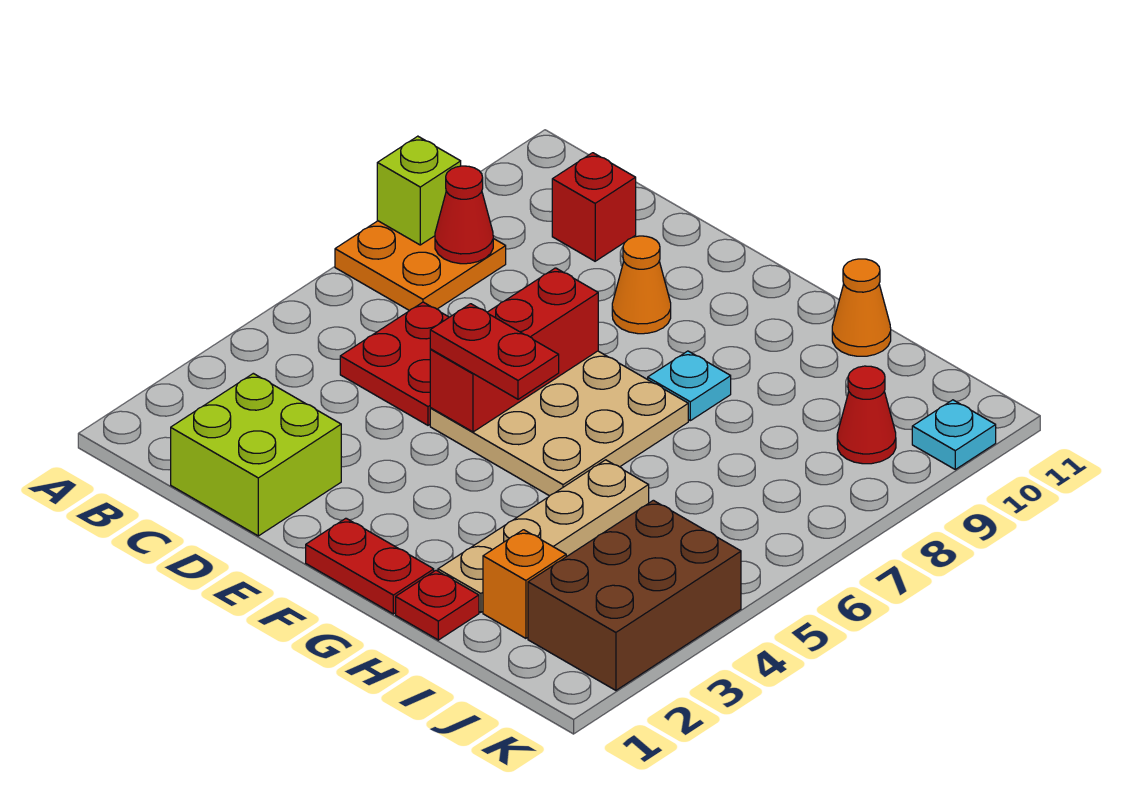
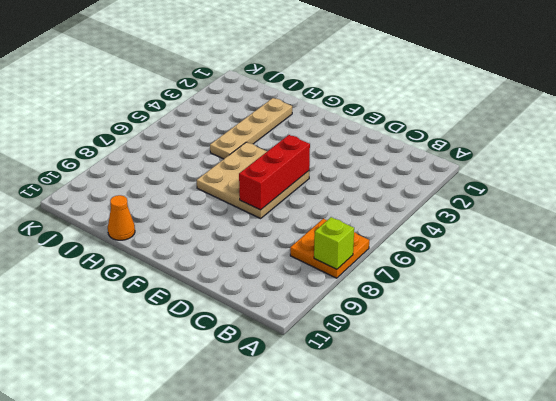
none -> lime brick C1:D2 level 1
none -> red plate C5:D6 level 1
none -> red brick C10 level 1

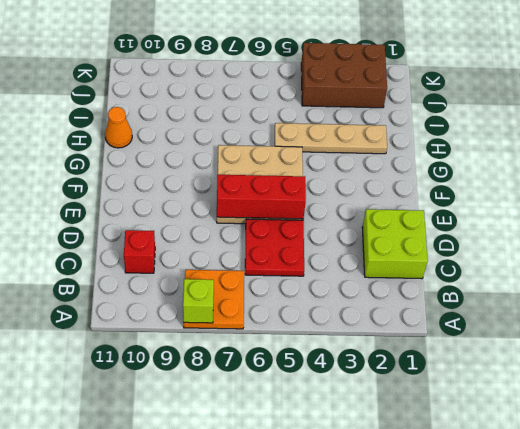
none -> orange cone E9 level 1
none -> red plate F1:G1 level 1
none -> cyan plate G8 level 1

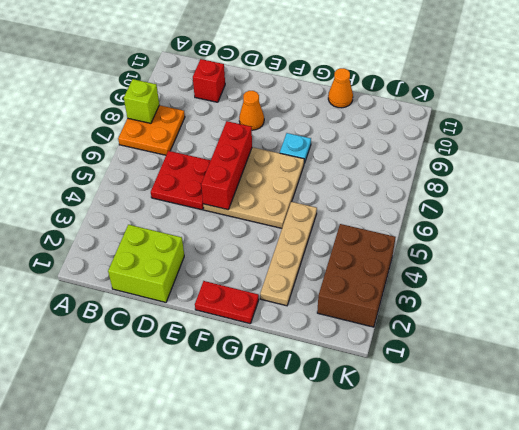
none -> red plate H1 level 1
none -> orange brick I2 level 1
none -> red cone J9 level 1

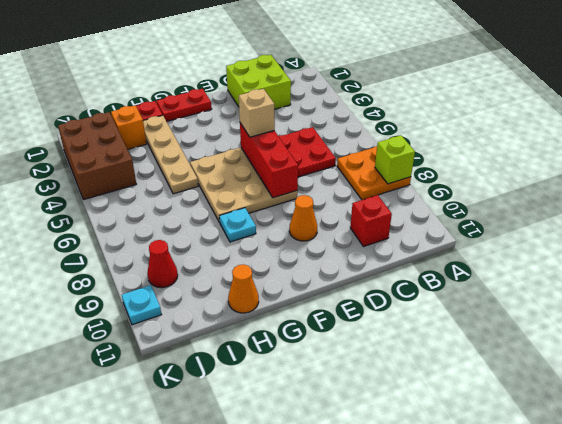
tan brick E5 level 3 -> red plate E5:F5 level 3
none -> red cone B8 level 2

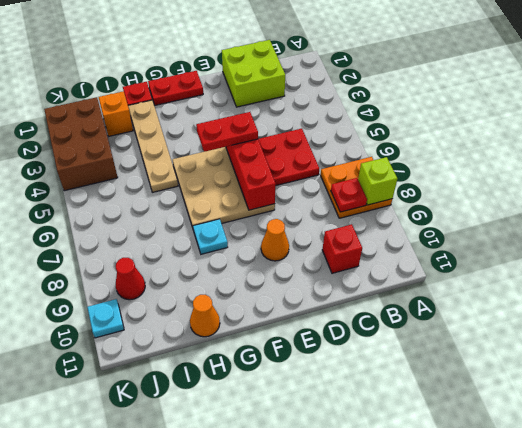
red plate B8 level 2 -> red cone B8 level 2

